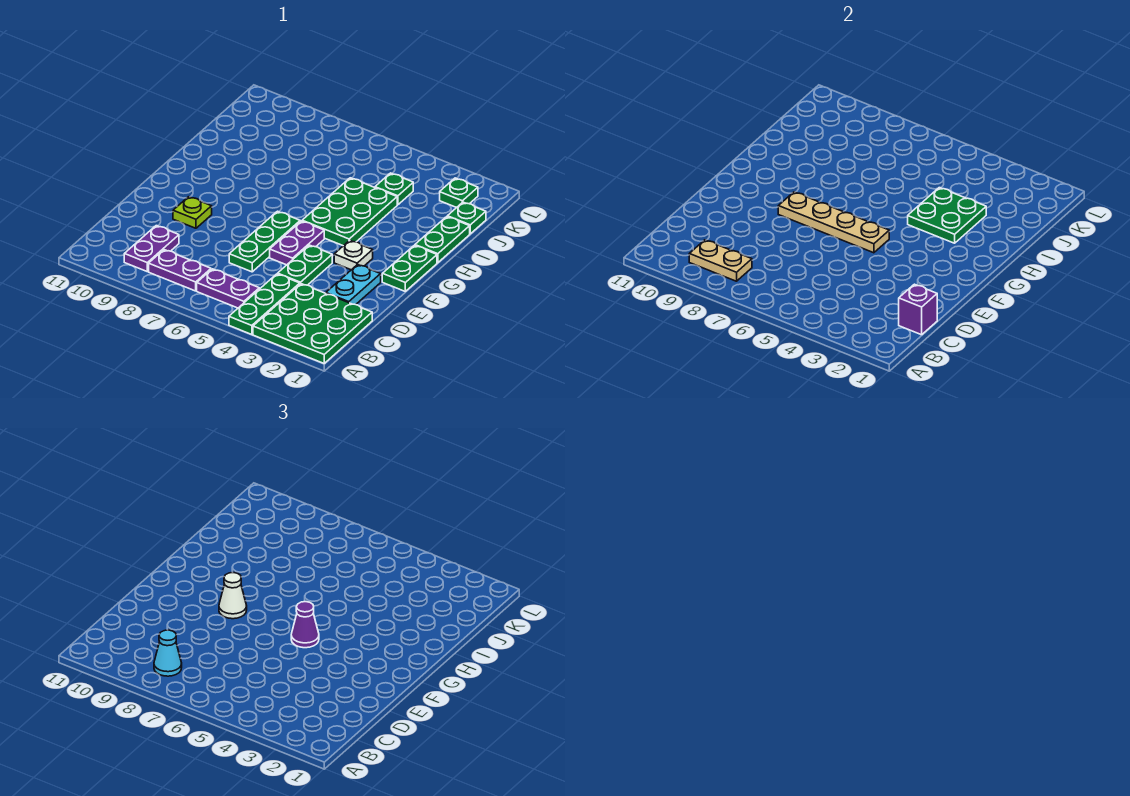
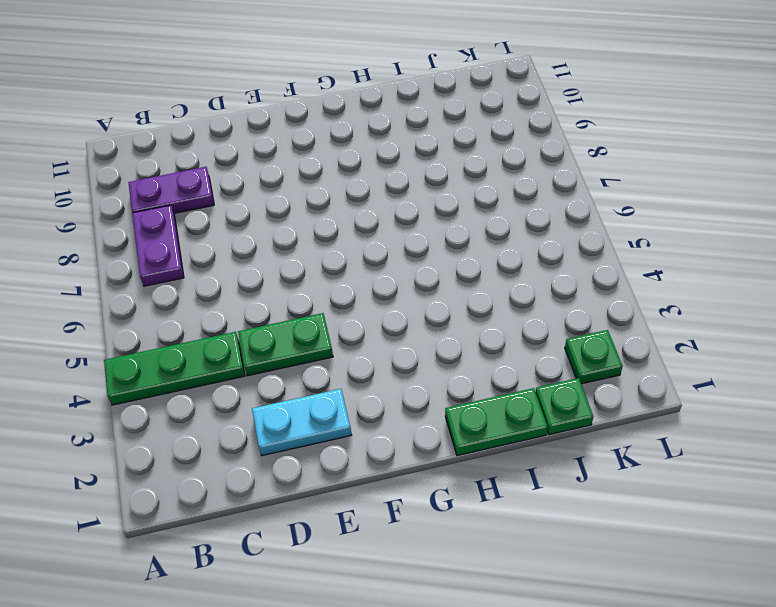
none -> green plate A1:C3 level 1
none -> purple plate B5:B6 level 1
none -> green plate D6:F6 level 1

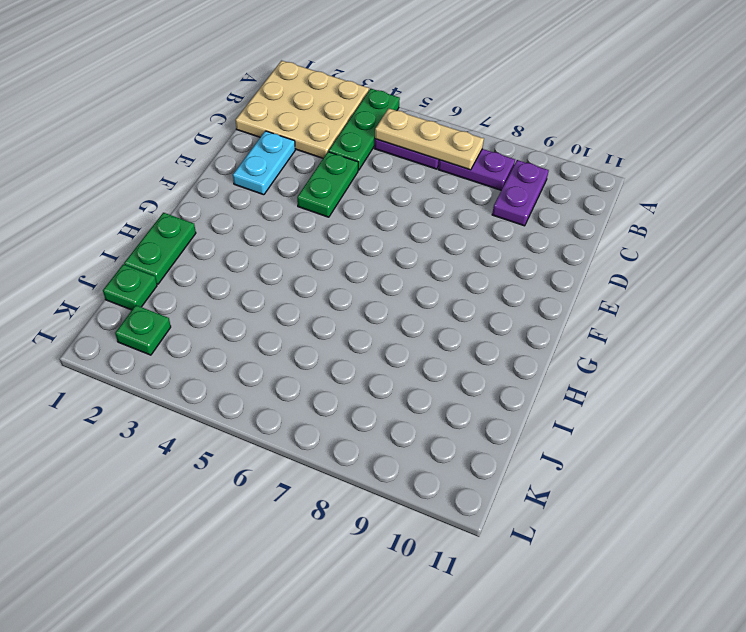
tan plate A1:C3 level 1 -> green plate A1:C3 level 1
tan plate B5:B7 level 2 -> none
none -> green plate D6:F6 level 1
none -> purple plate E5:F5 level 1
none -> lime plate E9 level 1

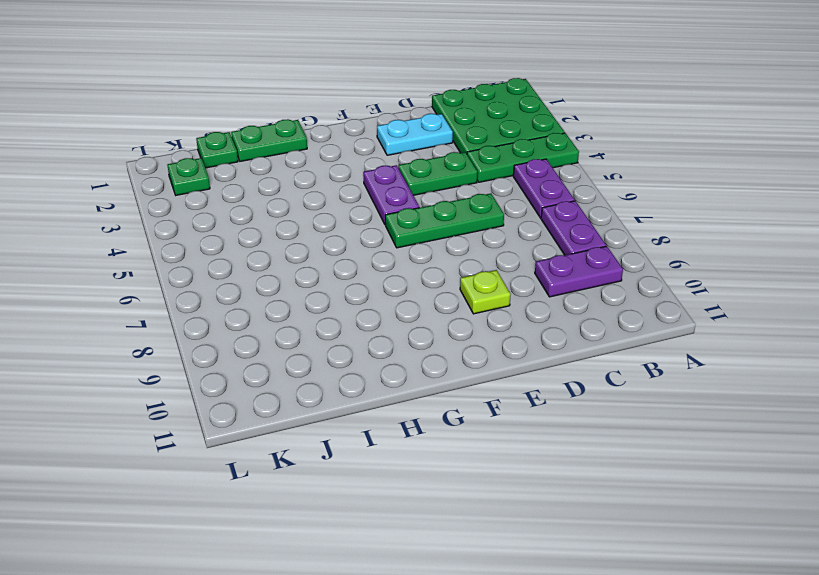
purple plate F4:F5 level 1 -> purple plate E5:F5 level 1
none -> green plate F1:G1 level 1
none -> white plate F3 level 1
none -> green plate G4:I5 level 1

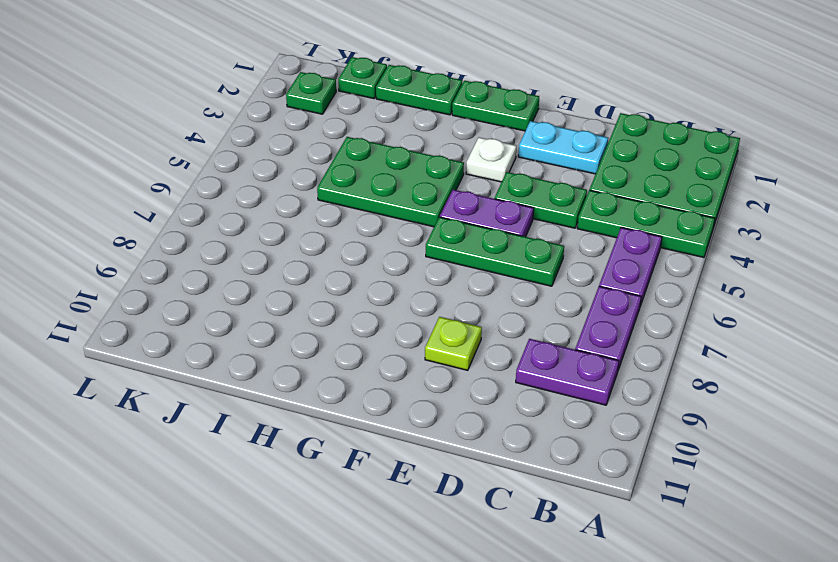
none -> green plate J4 level 1
none -> tan plate B8:B9 level 2
none -> purple brick C1 level 2

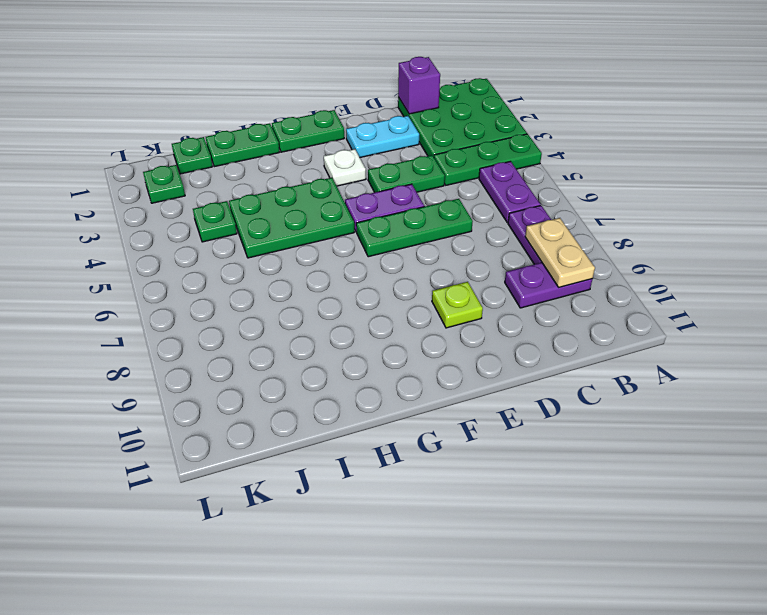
none -> tan plate F5:F8 level 2
none -> green plate H3:I4 level 2
none -> cyan cone B8 level 3

